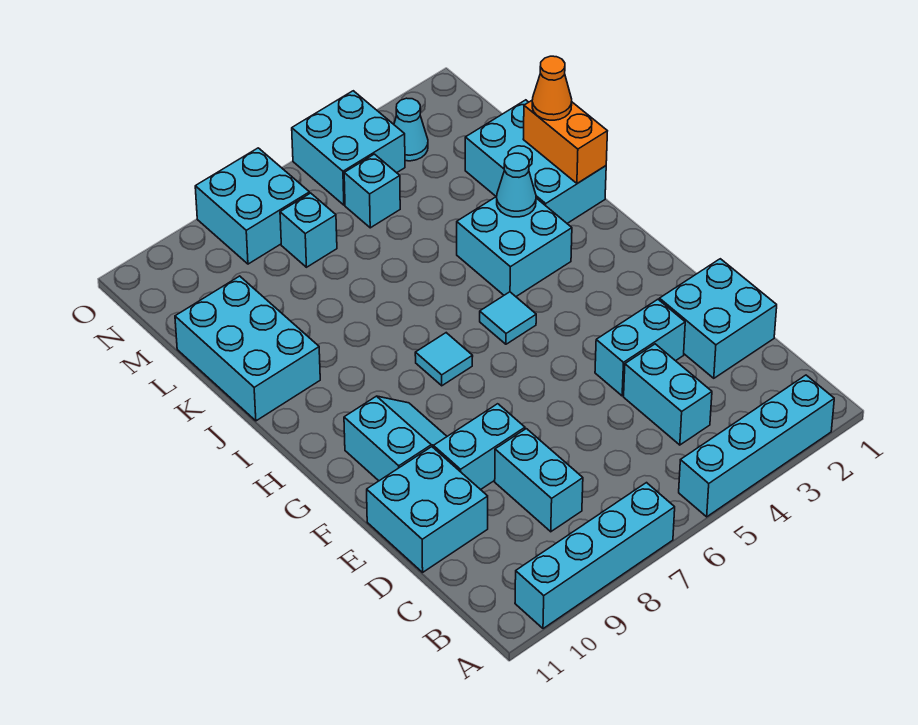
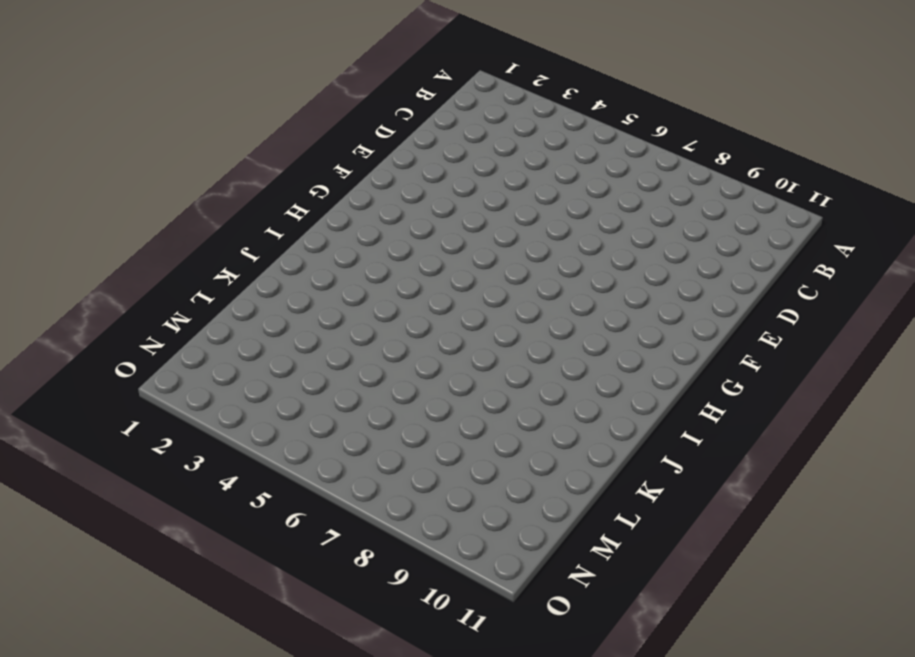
none -> cyan brick A2:A5 level 1
none -> cyan brick A7:A10 level 1
none -> cyan brick C4:D4 level 1

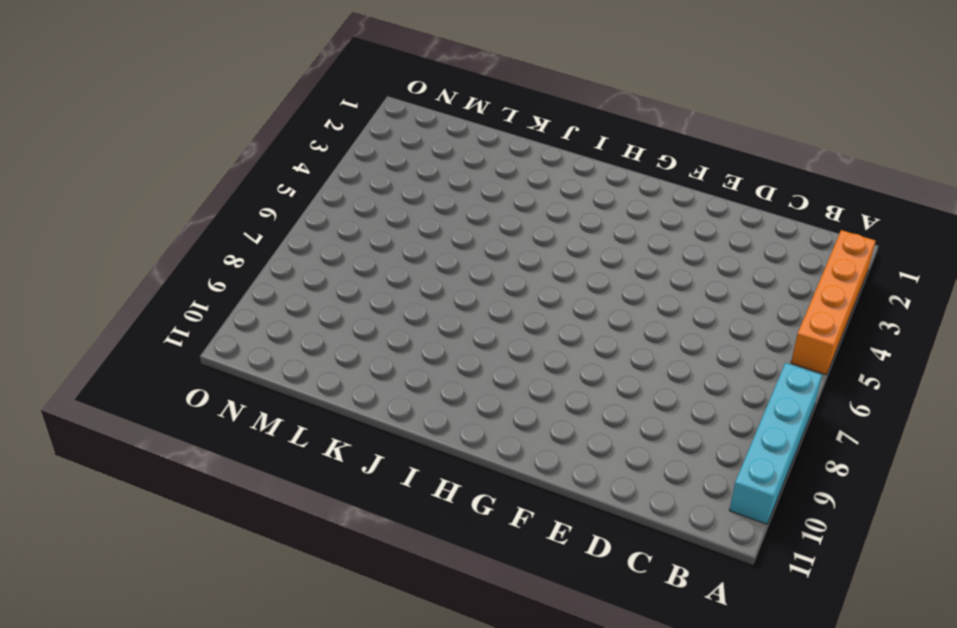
orange brick A2:A5 level 1 -> cyan brick A2:A5 level 1
none -> cyan brick C4:D4 level 1
none -> cyan brick C8:D8 level 1
none -> cyan brick D1:E2 level 1

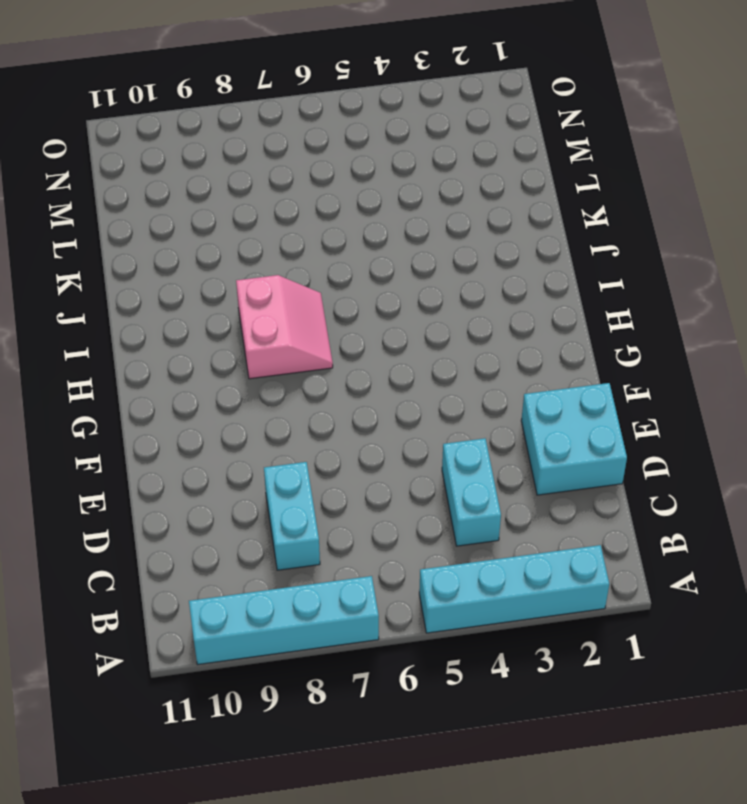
pink slope H7:I8 level 1 top 8 -> cyan tile H7 level 1
none -> cyan brick D10:E11 level 1
none -> cyan brick E3:E4 level 1
none -> cyan brick E8:E9 level 1

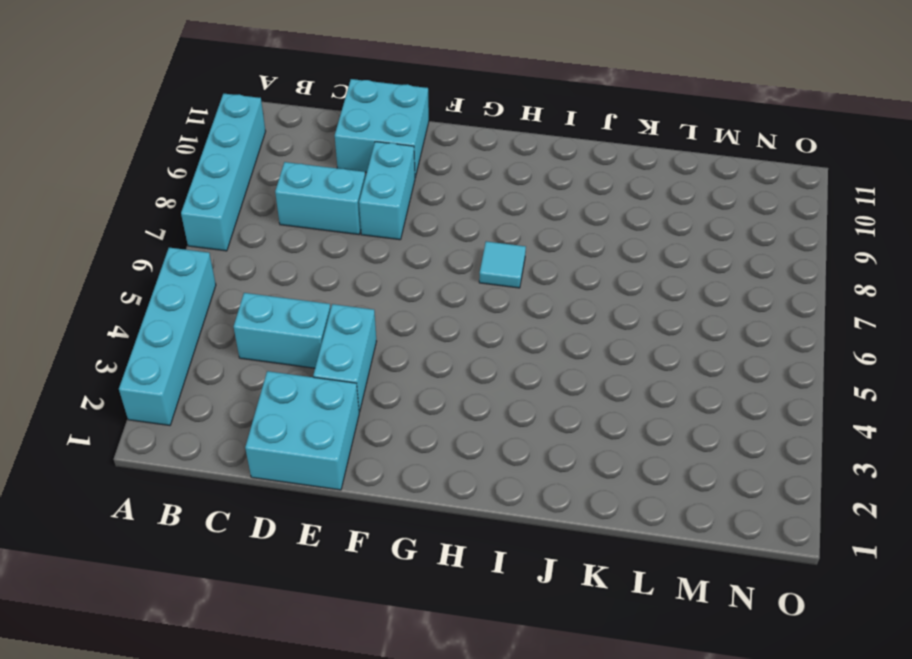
none -> cyan slope F9:G10 level 1 top 10
none -> cyan tile H5 level 1
none -> cyan brick I3:J4 level 1

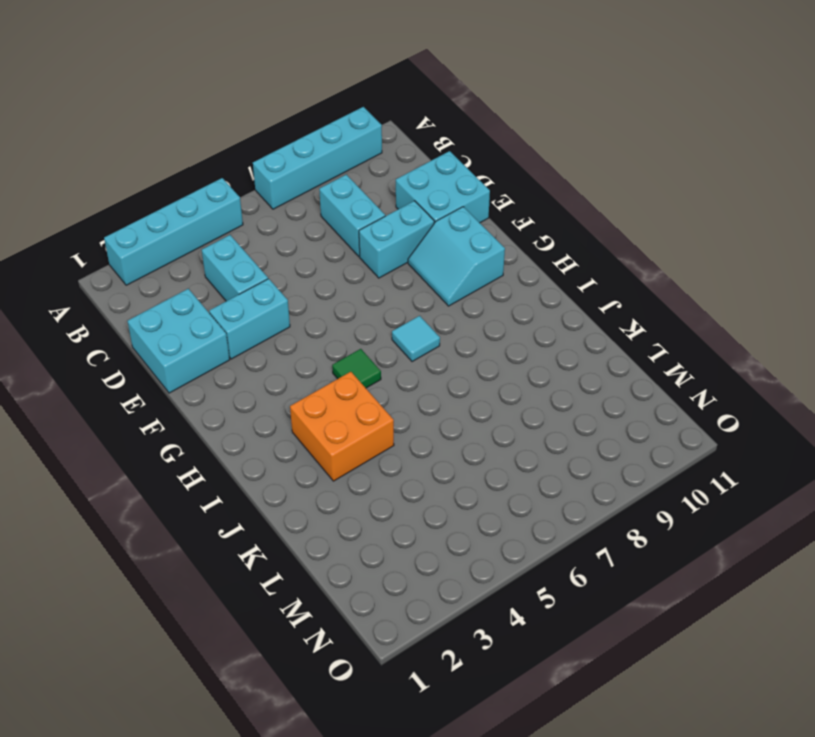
green tile H5 level 1 -> cyan tile H5 level 1
orange brick I3:J4 level 1 -> cyan brick I3:J4 level 1
none -> cyan brick J1:L2 level 1
none -> cyan brick J10:L11 level 1
none -> cyan brick M5 level 1

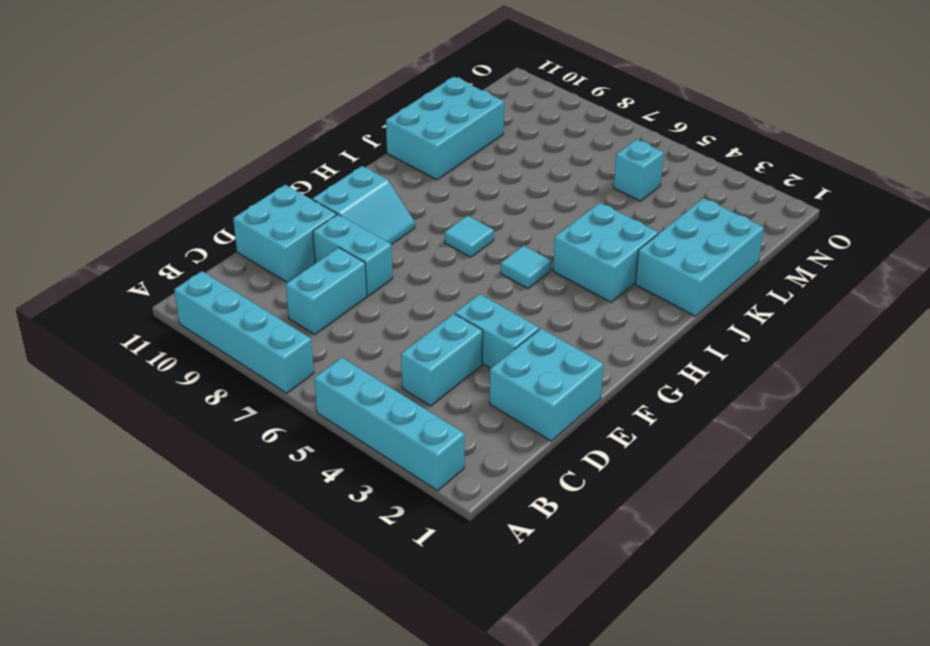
none -> cyan brick M7 level 1
none -> cyan cone N3 level 1
none -> cyan brick N4:O5 level 1

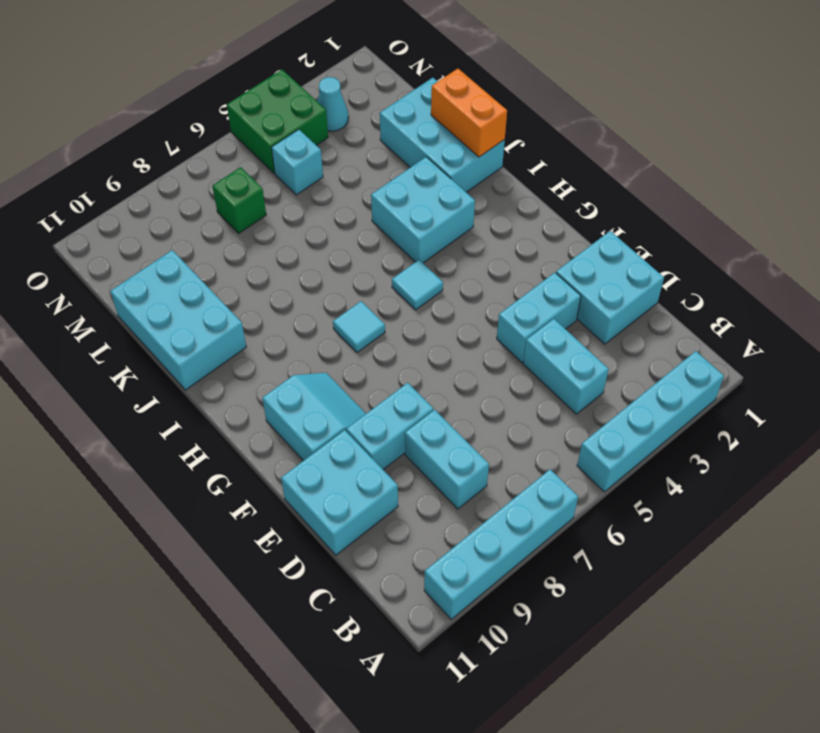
green brick M7 level 1 -> cyan brick M7 level 1
green brick N4:O5 level 1 -> cyan brick N4:O5 level 1
none -> cyan brick N7:O8 level 1
none -> cyan cone J3 level 2
none -> orange cone K1 level 3

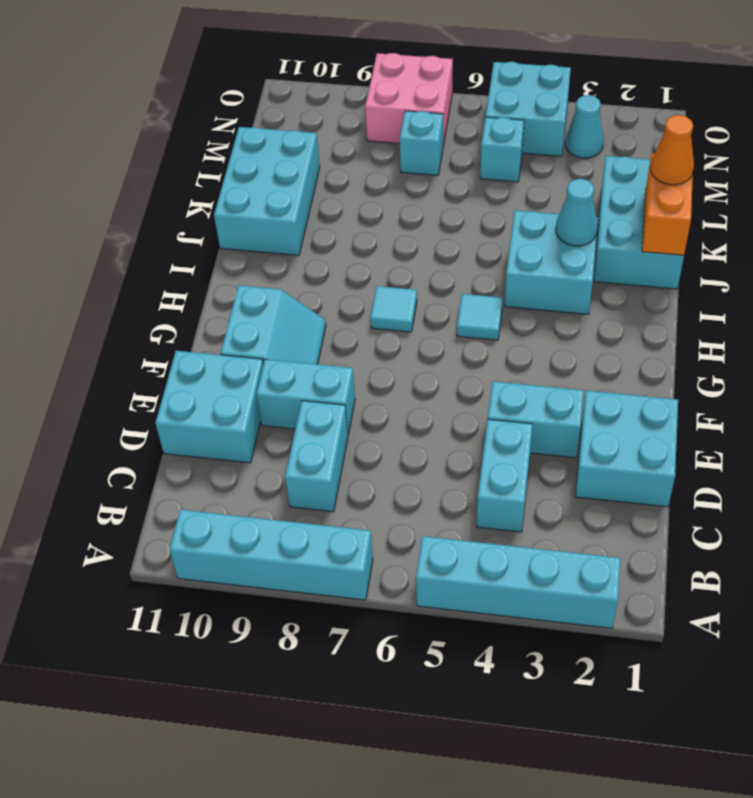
pink brick N7:O8 level 1 -> cyan brick N7:O8 level 1

